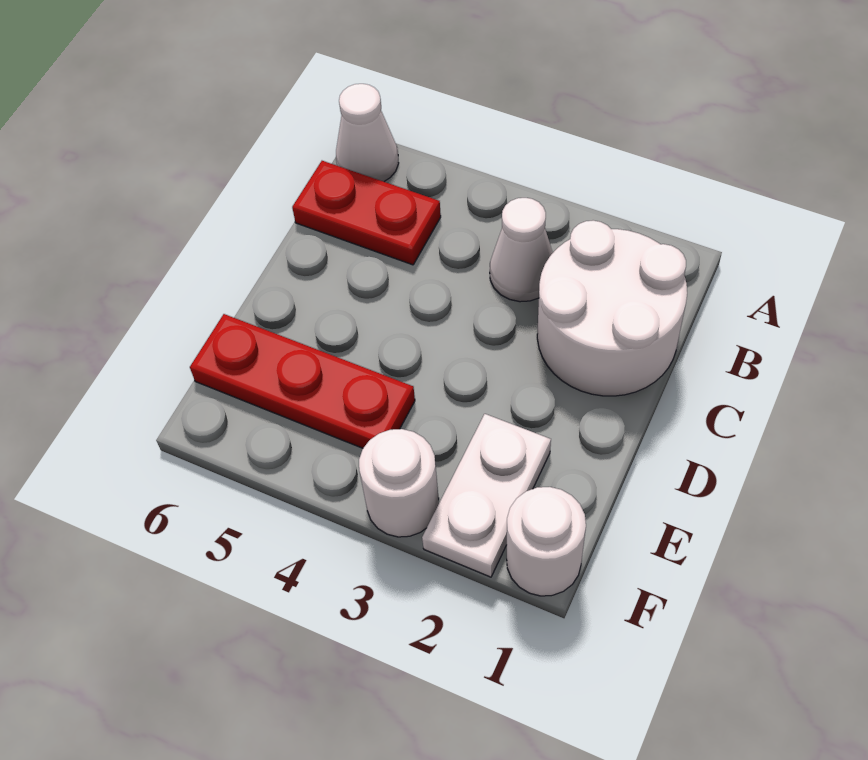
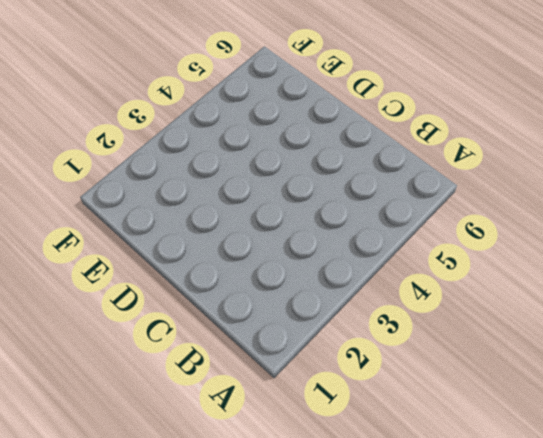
none -> white cone A6 level 1
none -> white round brick B1:C2 level 1

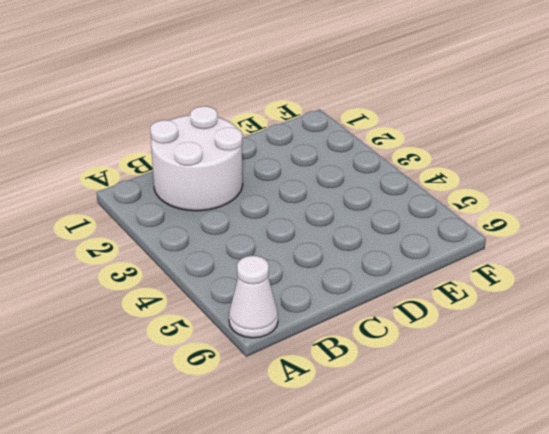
none -> white cone B3 level 1
none -> red plate B5:B6 level 1

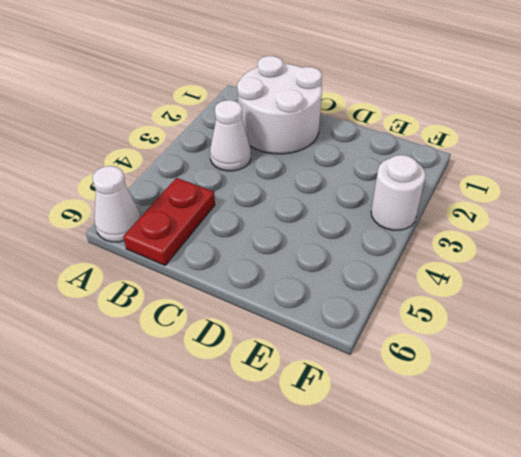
none -> white plate E2:F2 level 1
none -> red plate E4:E6 level 1

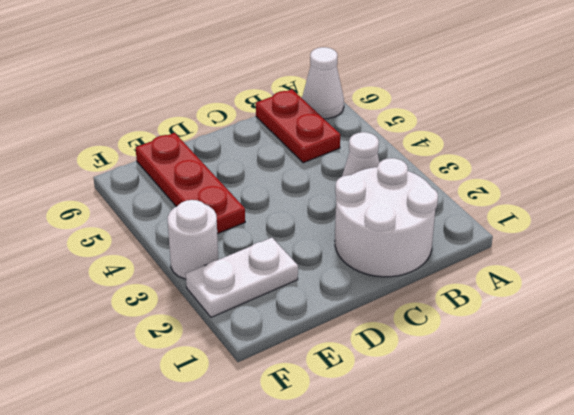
none -> white round brick F1 level 1

